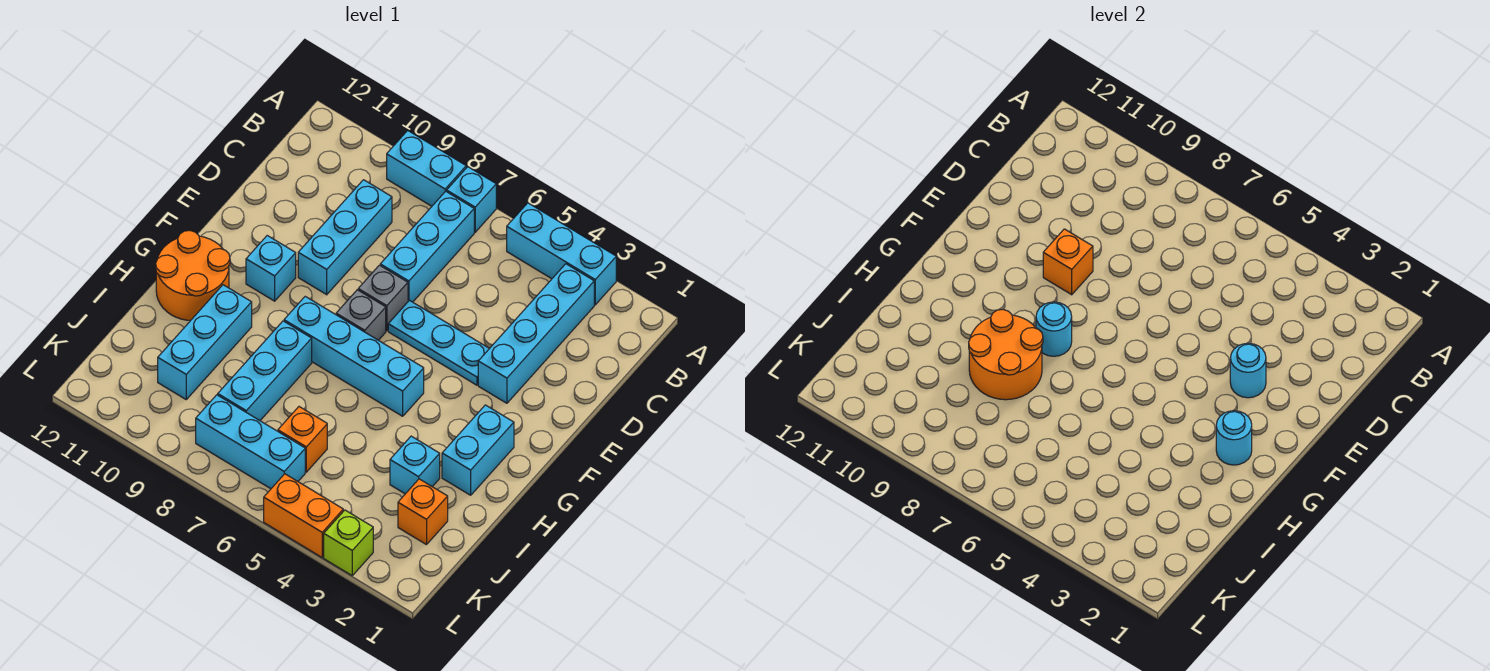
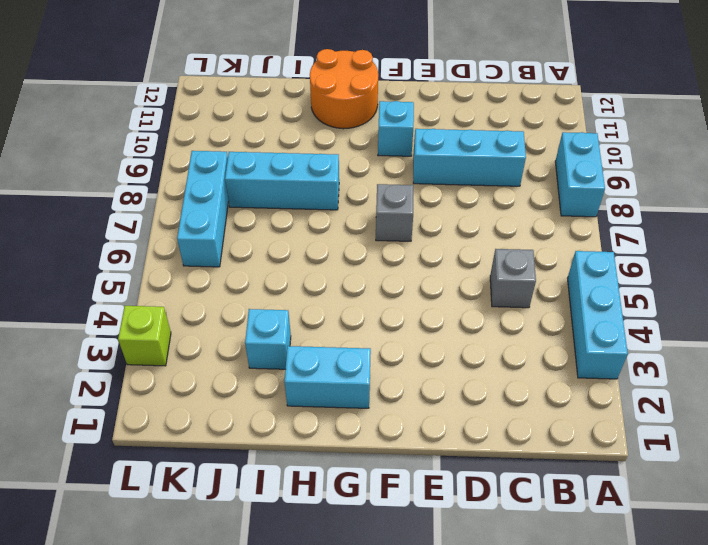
grey brick C5 level 1 -> grey brick E7 level 1
none -> cyan brick A7 level 1
none -> cyan brick B3:E3 level 1
none -> cyan brick B7:D7 level 1

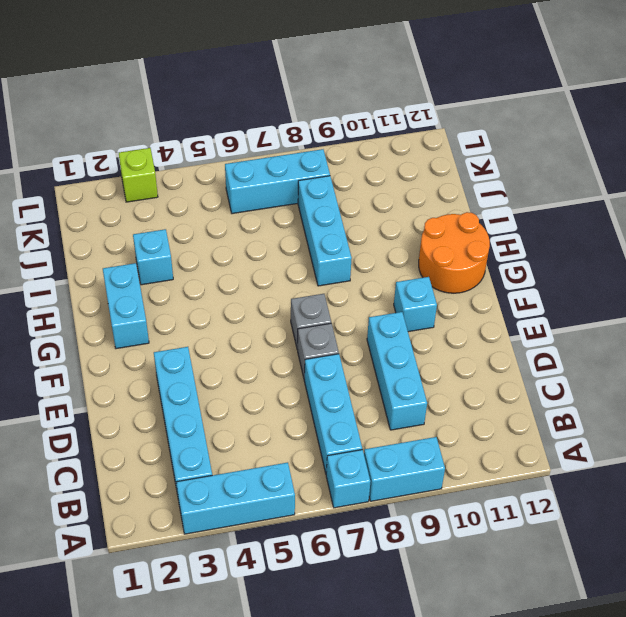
none -> cyan plate E4:E6 level 1
none -> cyan brick G5:G8 level 1
none -> cyan brick H10:J10 level 1

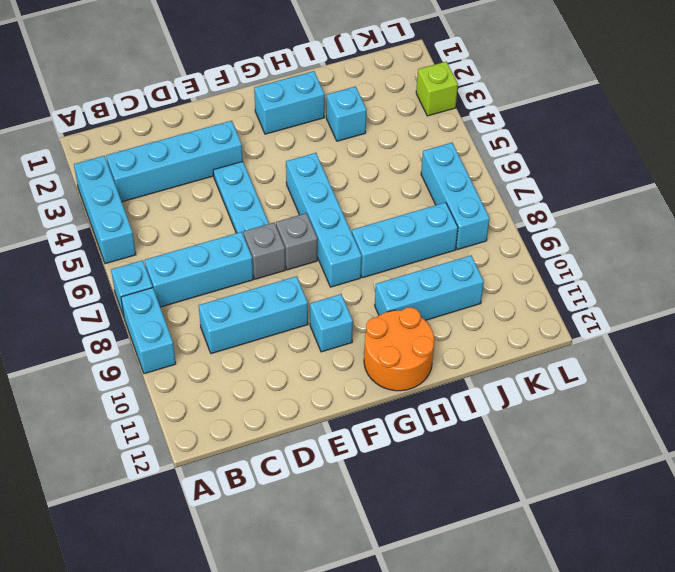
none -> orange brick J2 level 1
none -> orange brick J6 level 1
none -> orange brick L4:L5 level 1

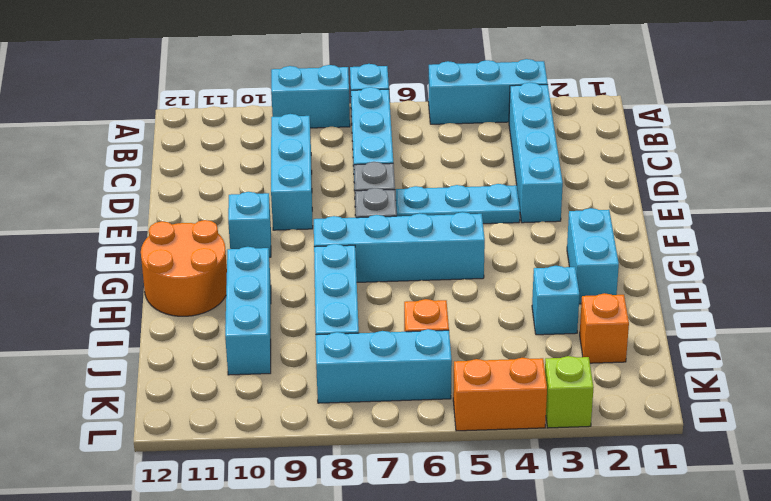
none -> cyan round brick E3 level 2
none -> orange brick E9 level 2
none -> cyan round brick G2 level 2

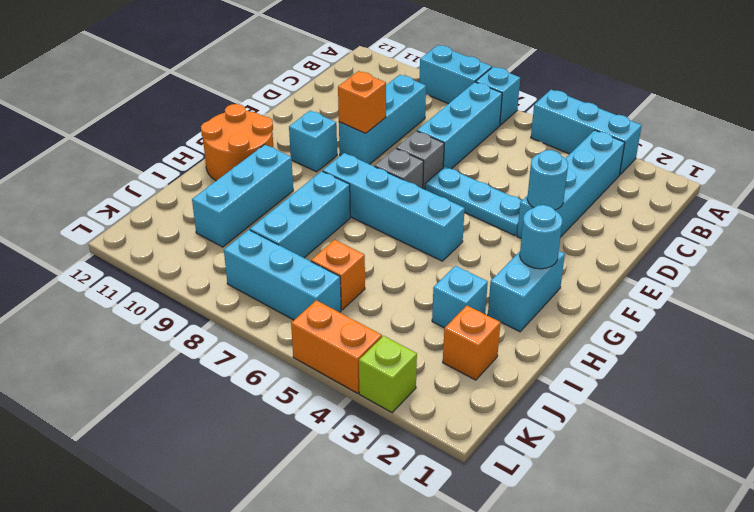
none -> cyan round brick G8 level 2
none -> orange round brick H8:I9 level 2

